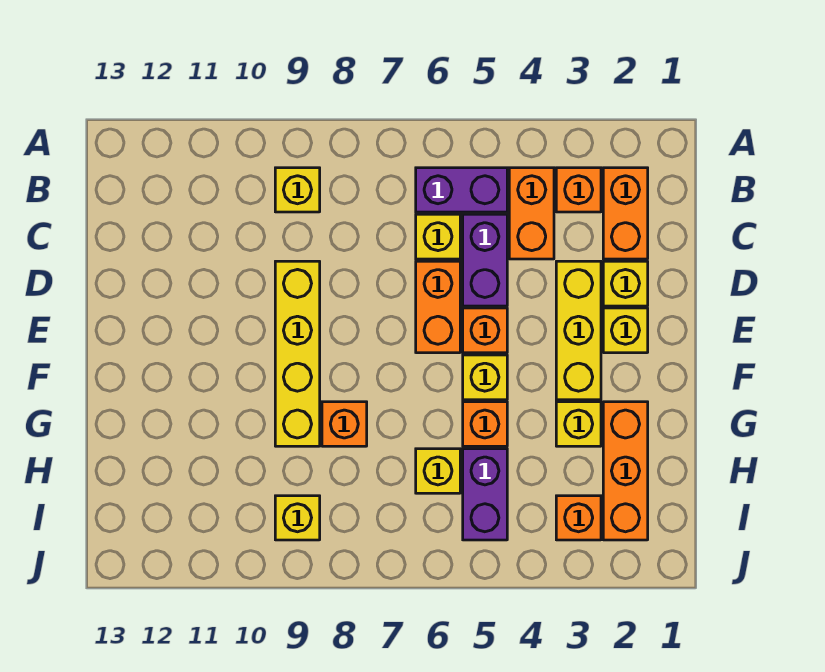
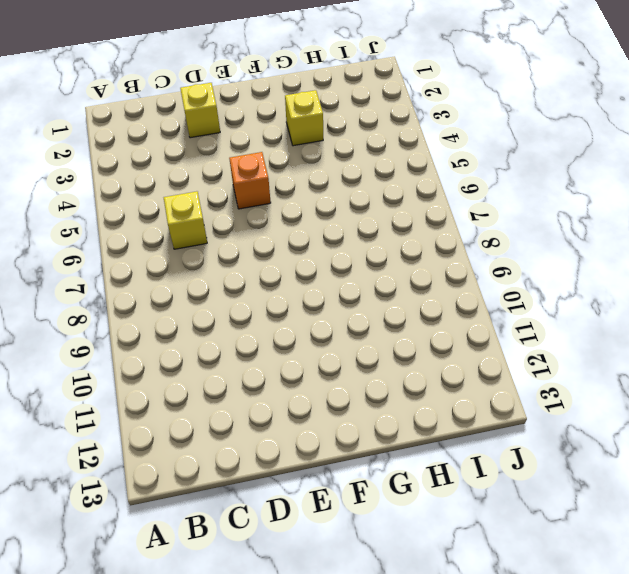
none -> orange brick B2:C2 level 1
none -> orange brick B3 level 1
none -> orange brick B4:C4 level 1

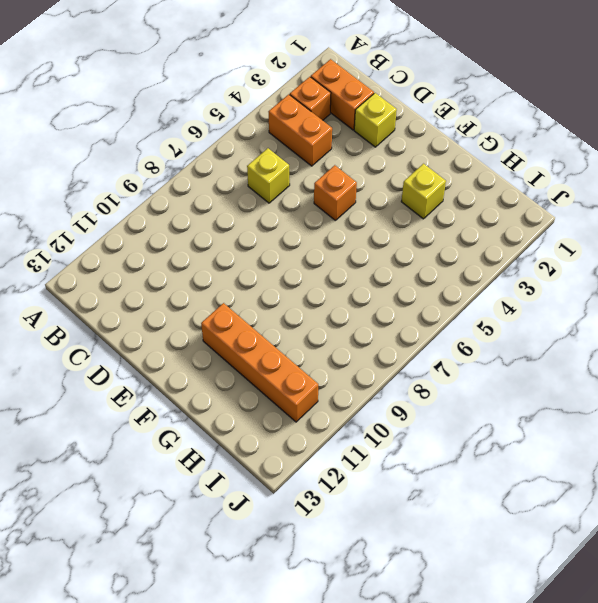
orange brick F11:I11 level 1 -> none
none -> purple brick B5:B6 level 1
none -> yellow brick B9 level 1
none -> purple brick C5:D5 level 1

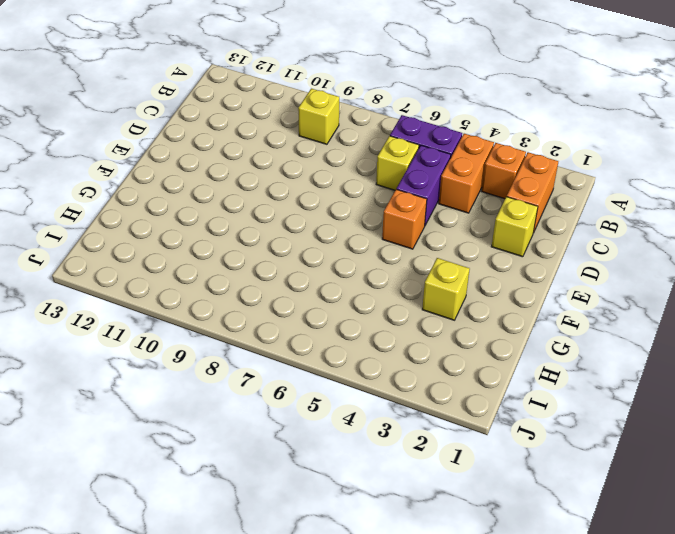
none -> yellow brick D3:F3 level 1
none -> orange brick D6:E6 level 1
none -> yellow brick D9:G9 level 1

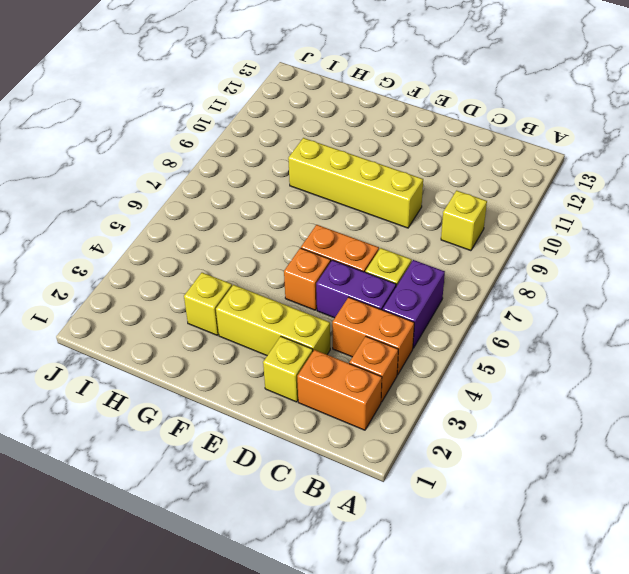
none -> yellow brick E2 level 1
none -> yellow brick F5 level 1
none -> orange brick G2:I2 level 1

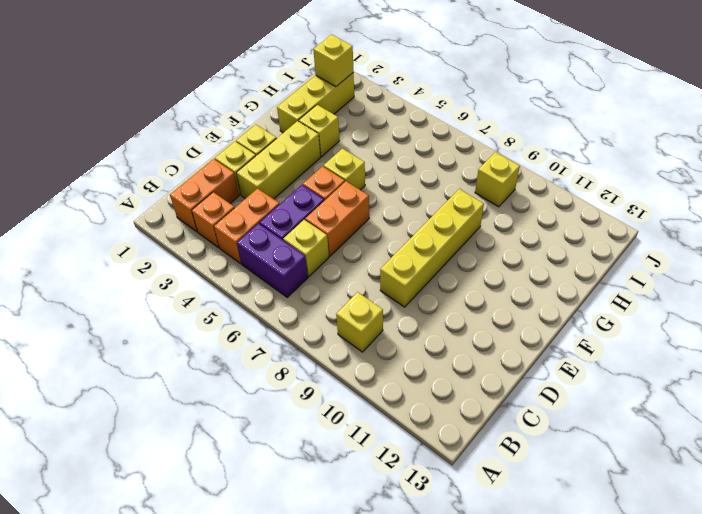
yellow brick G2:I2 level 1 -> orange brick G2:I2 level 1
yellow brick I2 level 2 -> yellow brick H6 level 1
none -> orange brick G5 level 1
none -> orange brick G8 level 1
none -> purple brick H5:I5 level 1

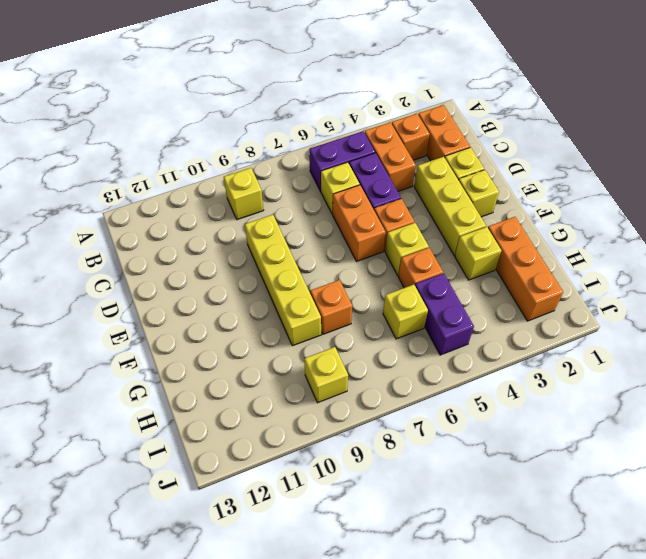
none -> orange brick I3 level 1

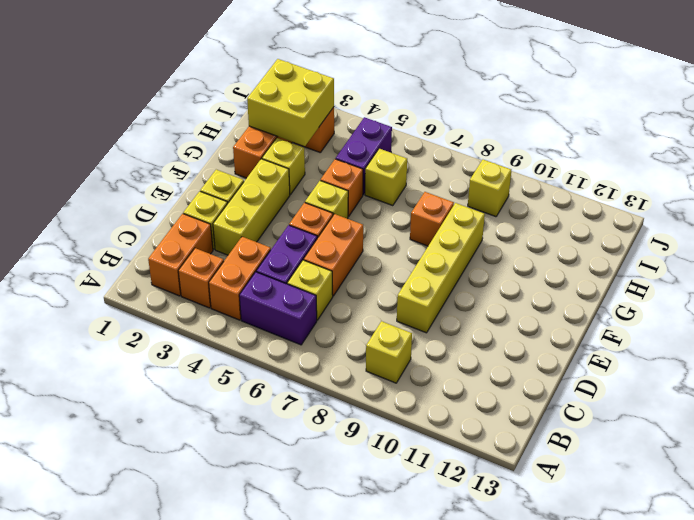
yellow brick H2:I3 level 2 -> none

